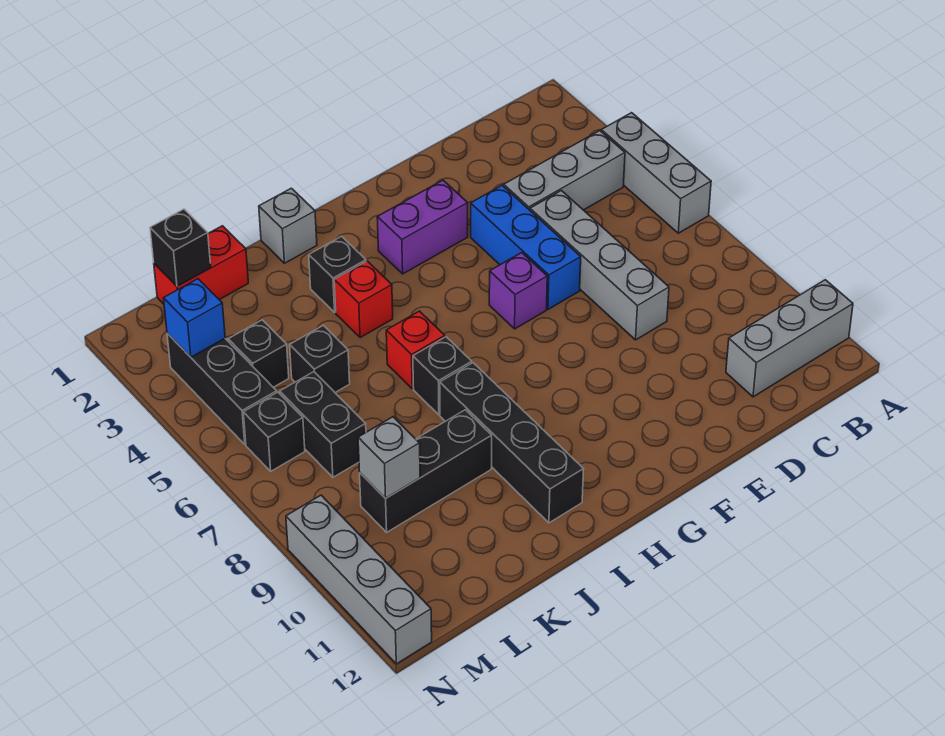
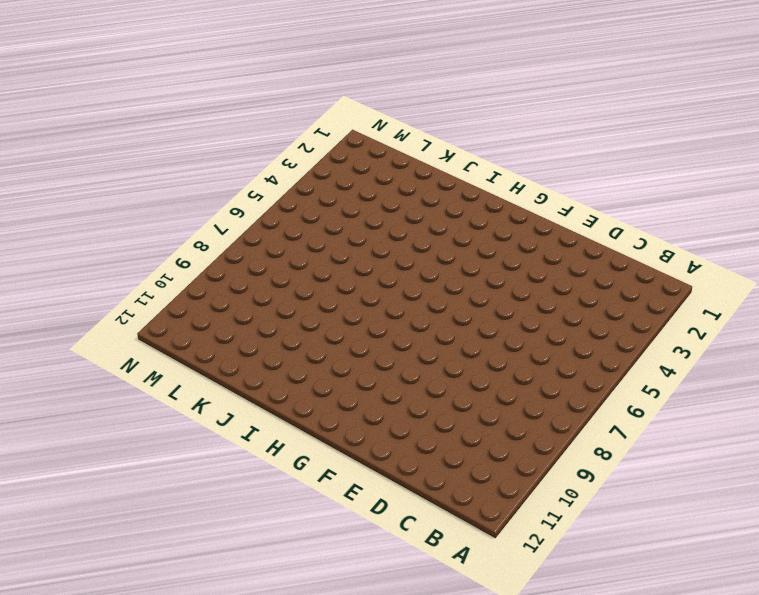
none -> grey brick A4:A6 level 1
none -> grey brick A11:C11 level 1
none -> grey brick B4:D4 level 1

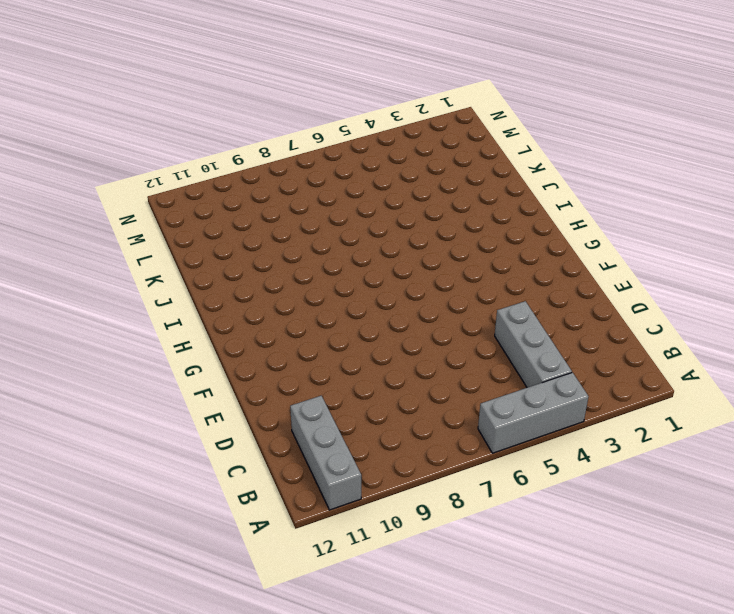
none -> grey brick D5:D8 level 1
none -> blue brick E4:E6 level 1
none -> purple brick F3:G3 level 1

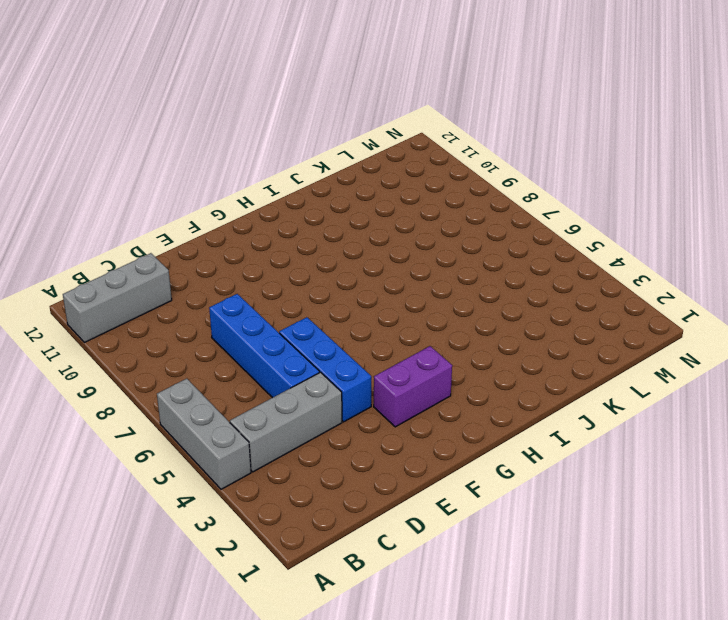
blue brick D5:D8 level 1 -> grey brick D5:D8 level 1
none -> purple brick F6 level 1
none -> grey brick I1 level 1
none -> black brick I3 level 1

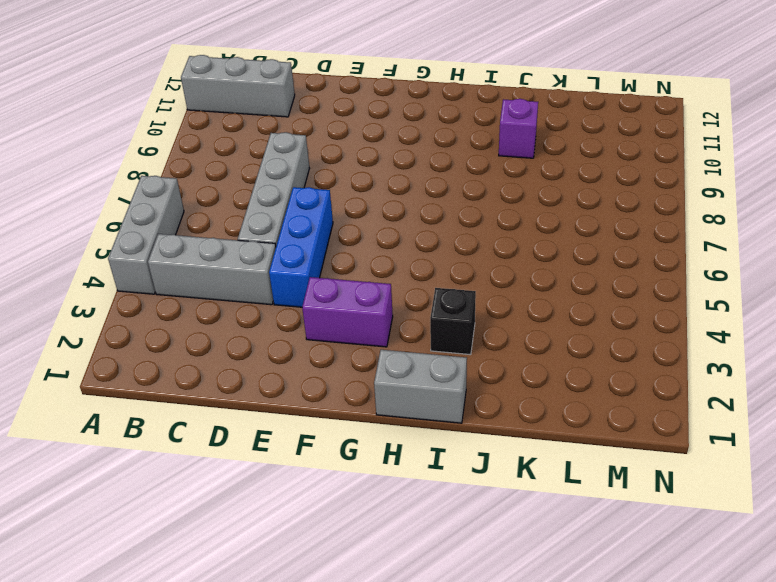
grey brick H1:I1 level 1 -> grey brick I1 level 1
purple brick J10 level 1 -> purple brick F6 level 1
none -> red brick I4 level 1
none -> red brick I6 level 1
none -> black brick I7 level 1

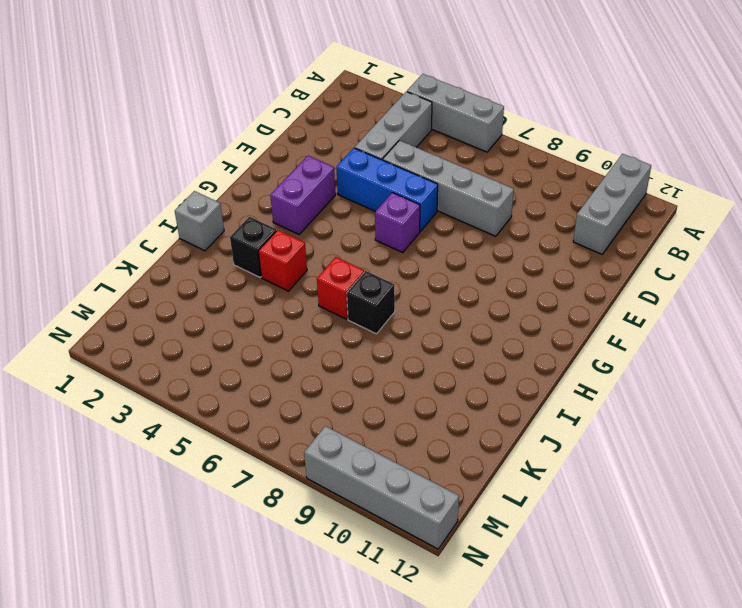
none -> black brick I8:I11 level 1
none -> black brick J9:L9 level 1
none -> red brick K1:L1 level 1

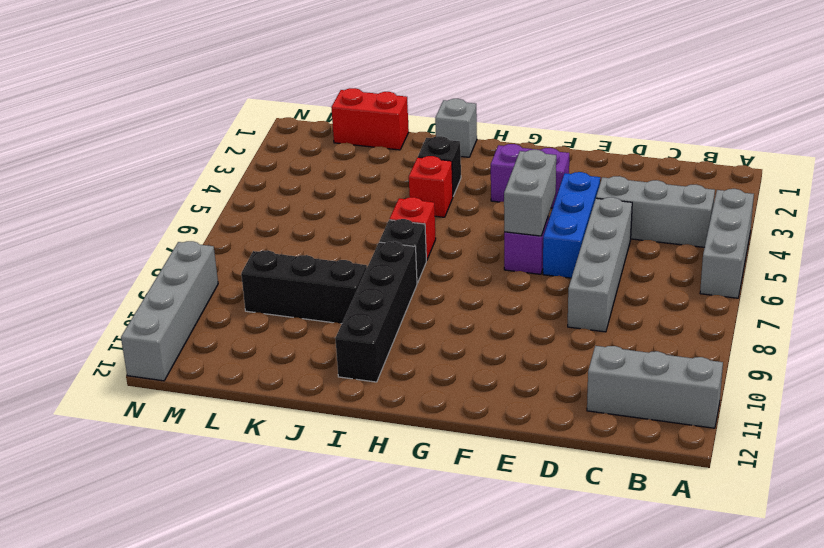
grey brick F5:F6 level 2 -> none
none -> black brick K5 level 1
none -> black brick L4 level 1
none -> black brick L6:L7 level 1

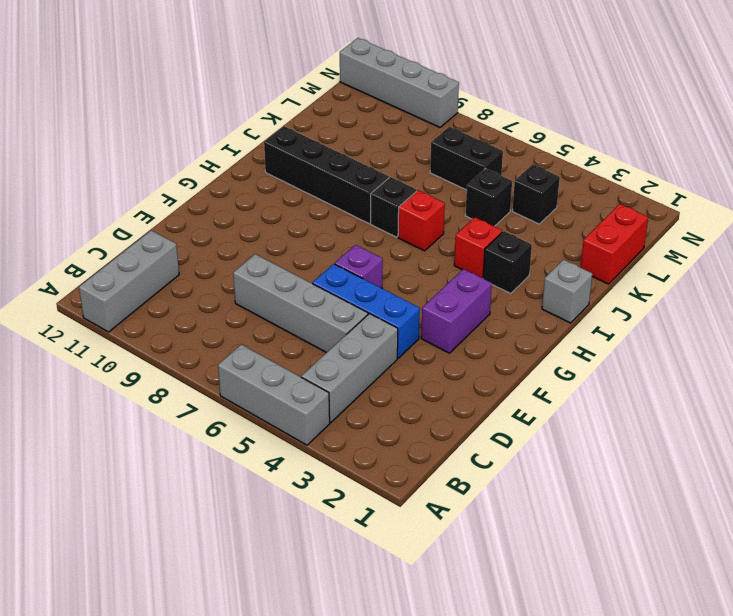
none -> black brick J9:L9 level 1
none -> black brick M3:M5 level 1
none -> black brick M6 level 1

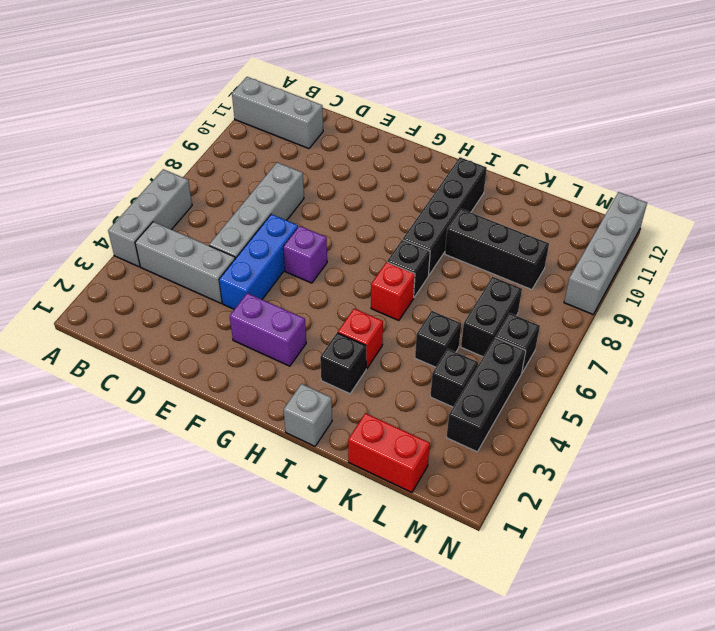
none -> black brick L1 level 2
none -> grey brick L9 level 2
none -> blue brick M3 level 2

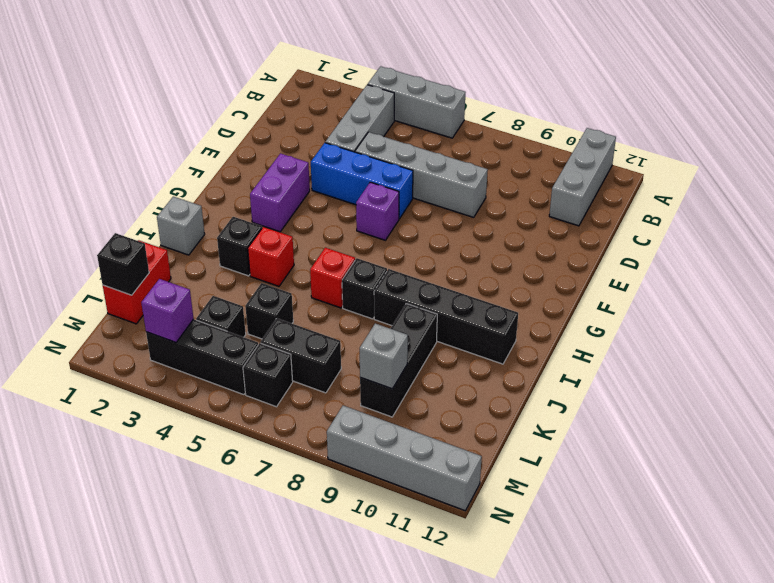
purple brick M3 level 2 -> blue brick M3 level 2

